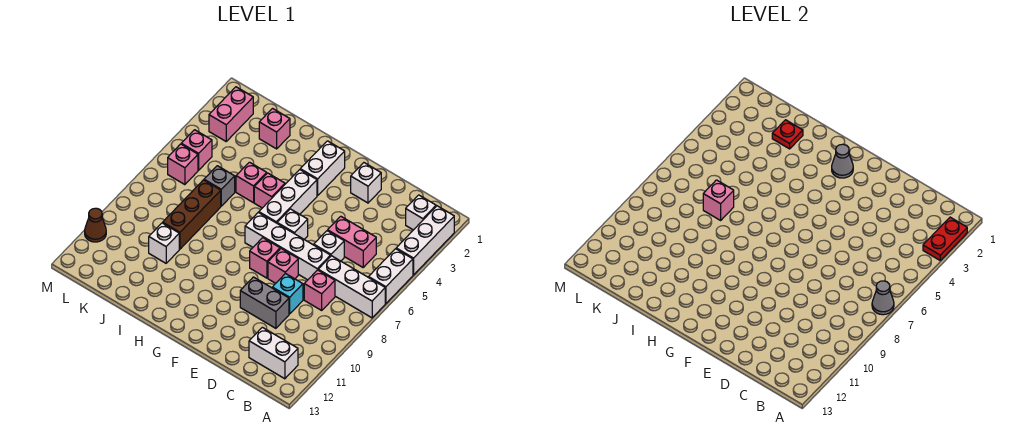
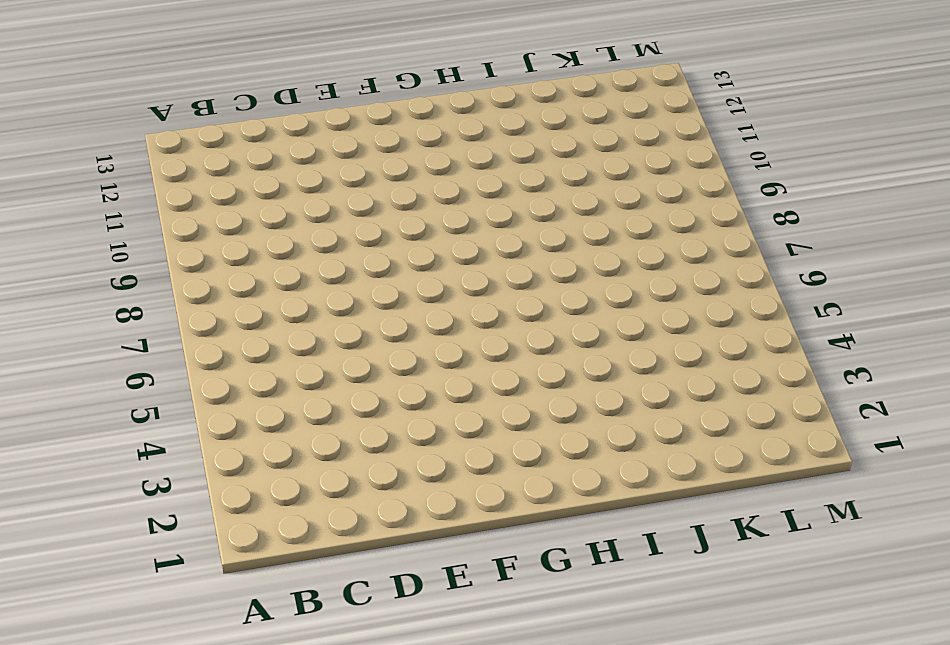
none -> white brick A2:A4 level 1
none -> white brick A5:A6 level 1
none -> white brick A7:C7 level 1
none -> white brick B2 level 1

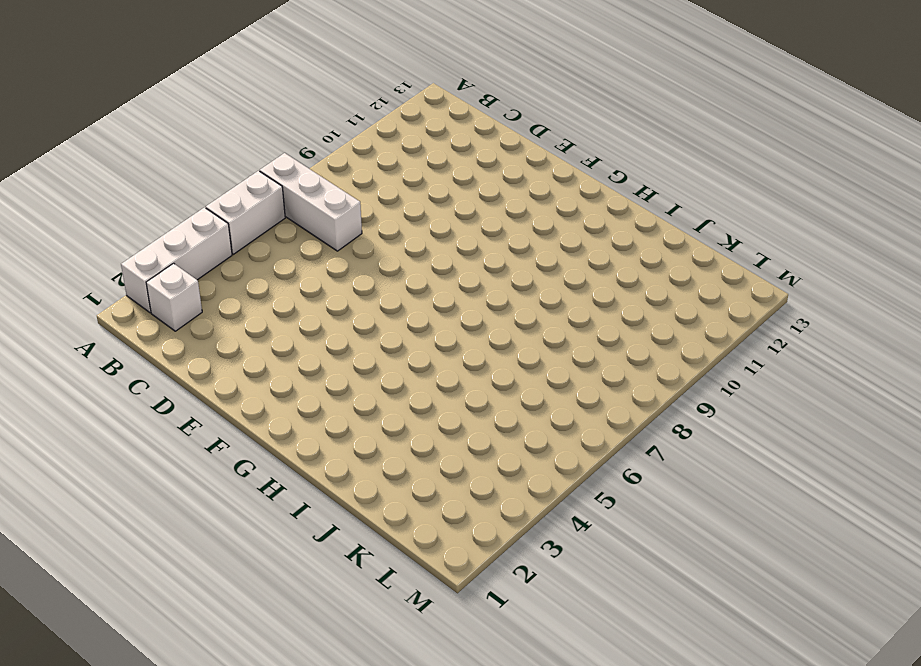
none -> white brick B12:C12 level 1
none -> pink brick C5:D5 level 1
none -> pink brick C8 level 1
none -> white brick D6 level 1

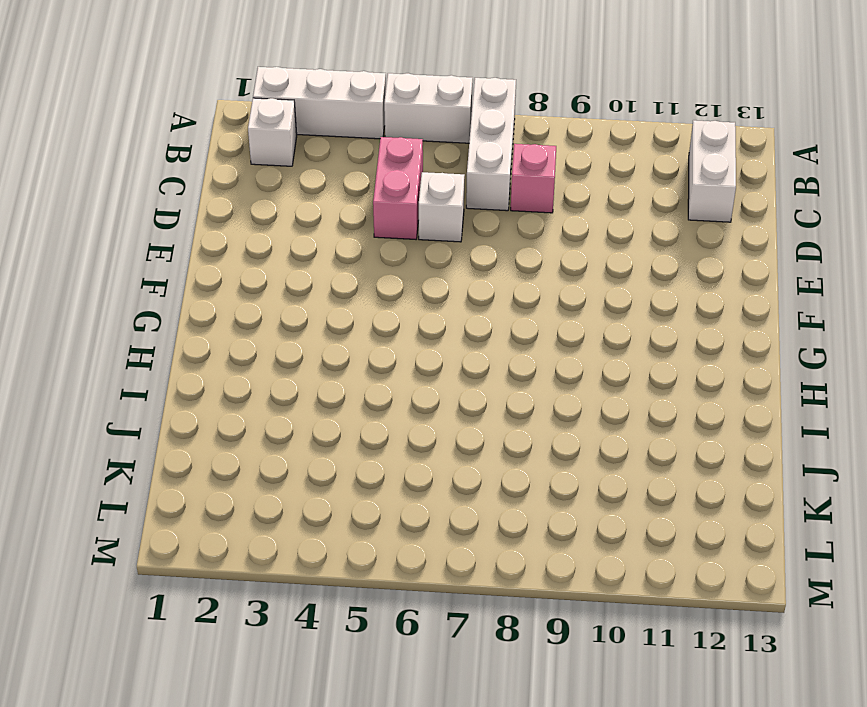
none -> white brick D7:G7 level 1
none -> cyan brick D9 level 1
none -> grey brick D10:E10 level 1
none -> white brick E2 level 1

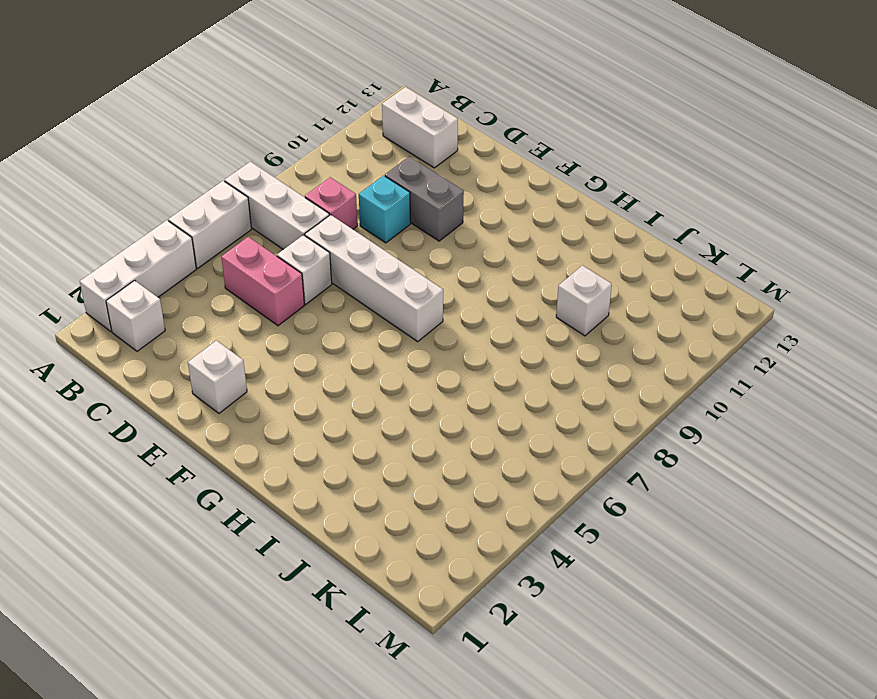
none -> pink brick E8 level 1
none -> white brick F6 level 1
none -> pink brick F8 level 1
none -> white brick G2:G3 level 1

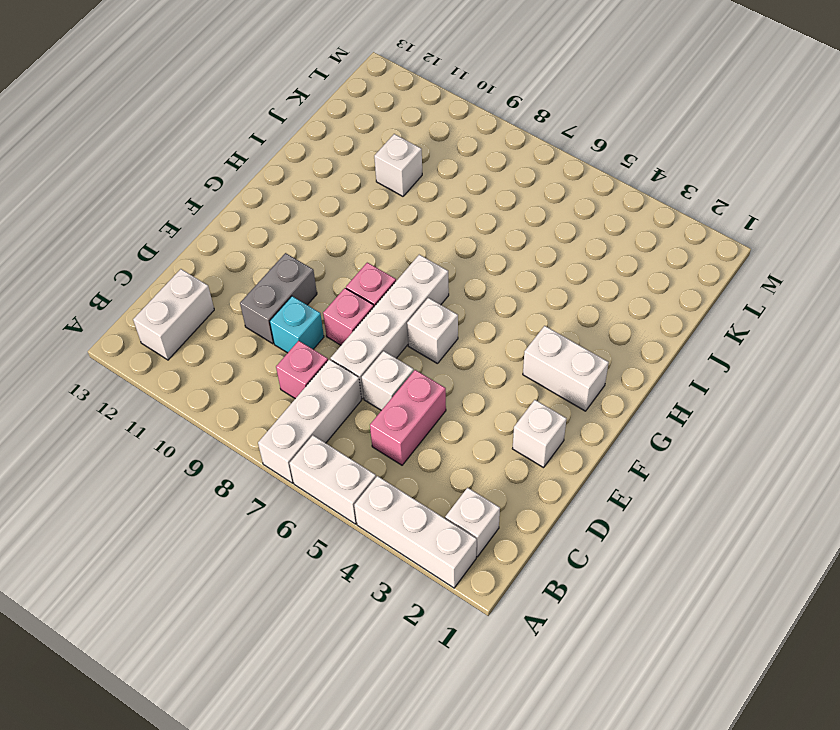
none -> white brick G4:G6 level 1
none -> pink brick H5 level 1
none -> pink brick I5 level 1
none -> pink brick J2 level 1

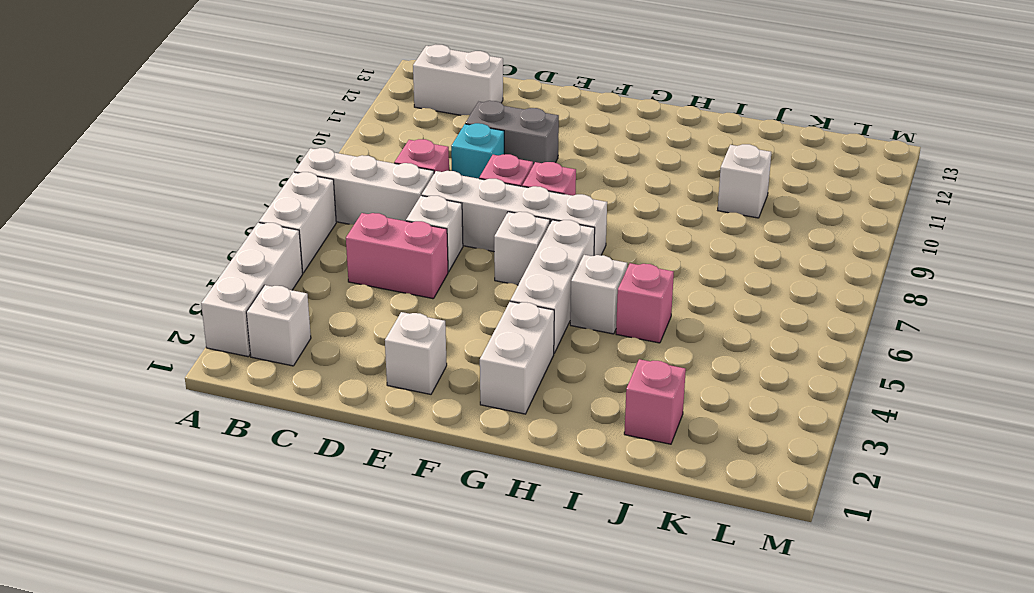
white brick H5 level 1 -> pink brick H5 level 1
none -> grey brick J6 level 1
none -> brown brick J7:J9 level 1
none -> pink brick L2:L3 level 1
none -> pink brick L5 level 1

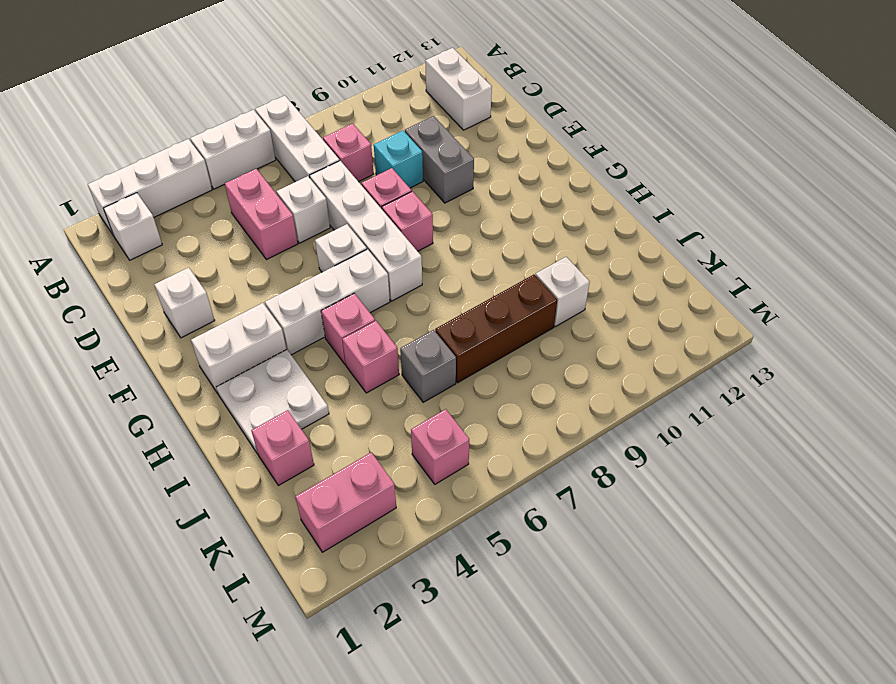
white plate H2:I3 level 1 -> none
none -> pink brick L6 level 1
none -> brown cone M11 level 1
none -> red plate A2:A3 level 2
none -> grey cone A7 level 2

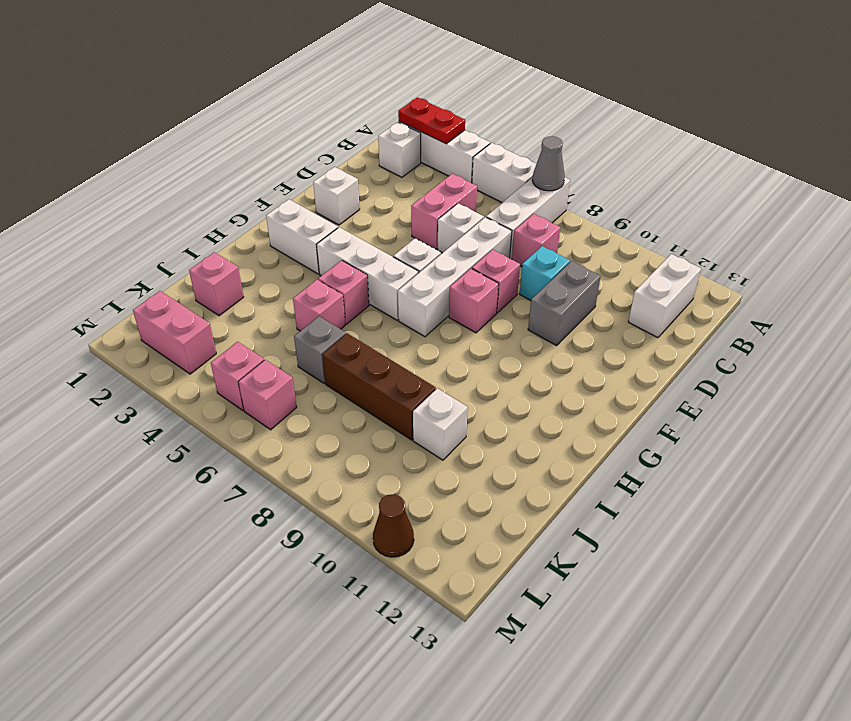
none -> grey cone G2 level 2
none -> red plate J2 level 2
none -> pink brick J7 level 2

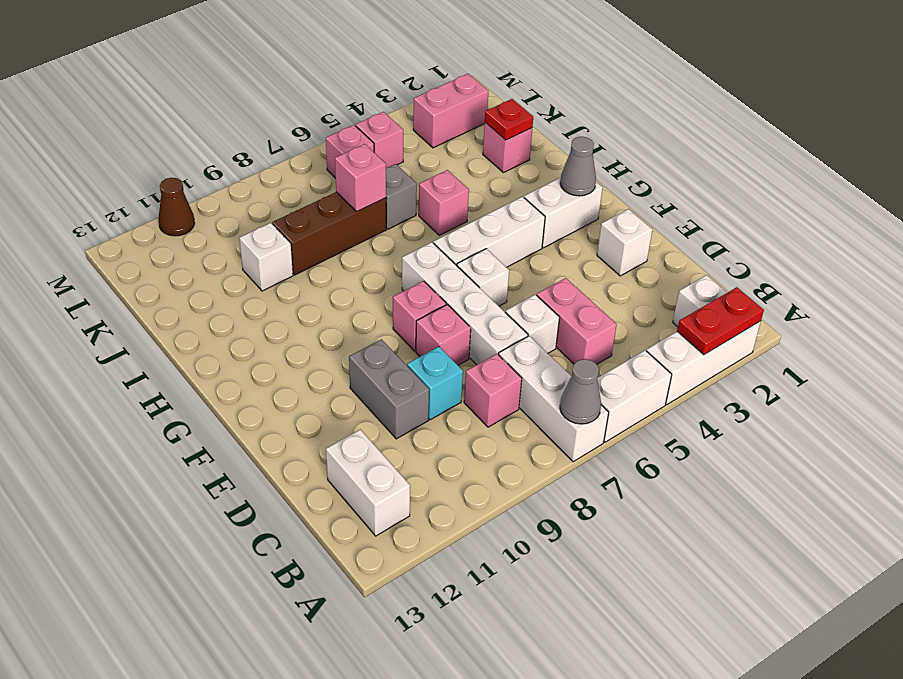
none -> pink brick H5 level 1

